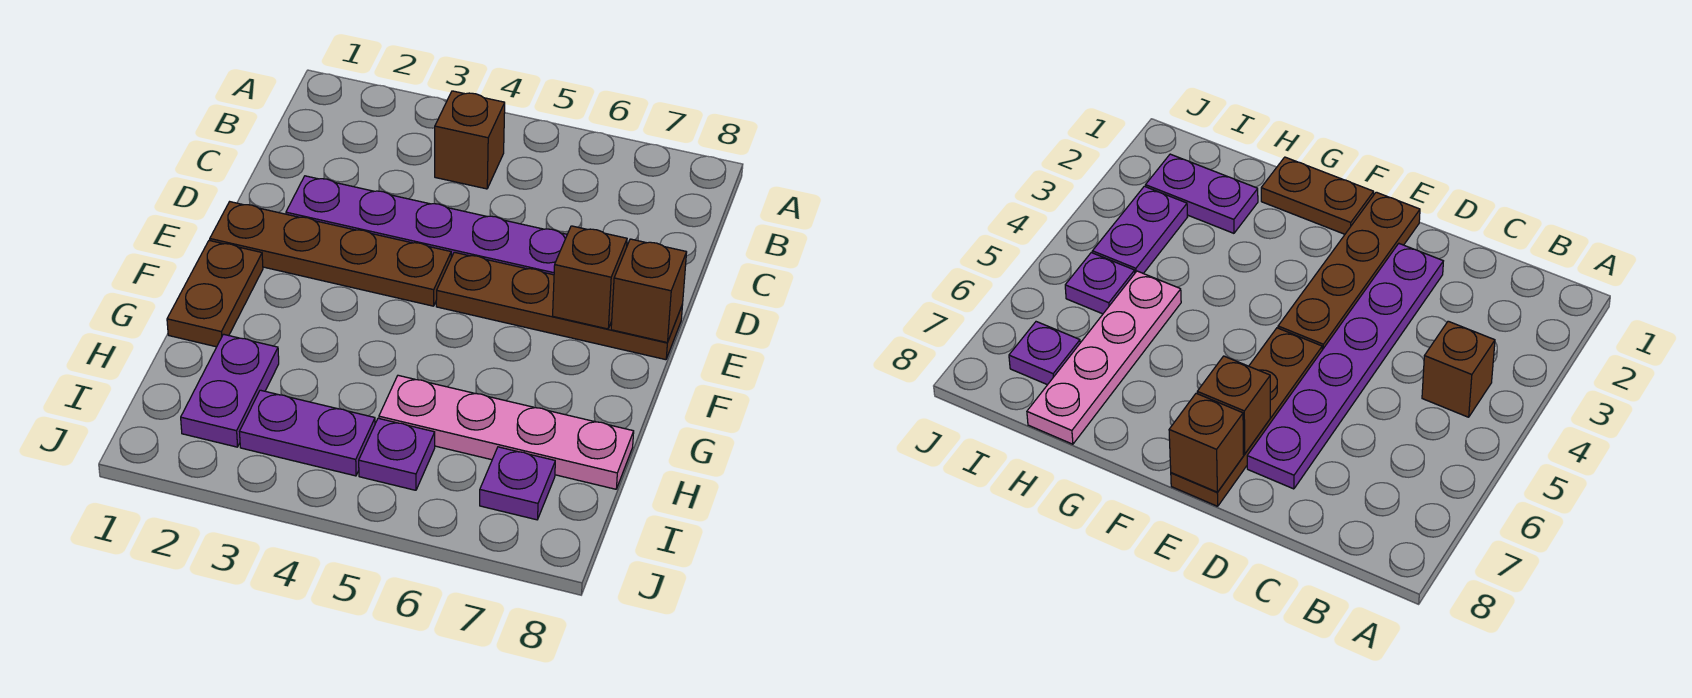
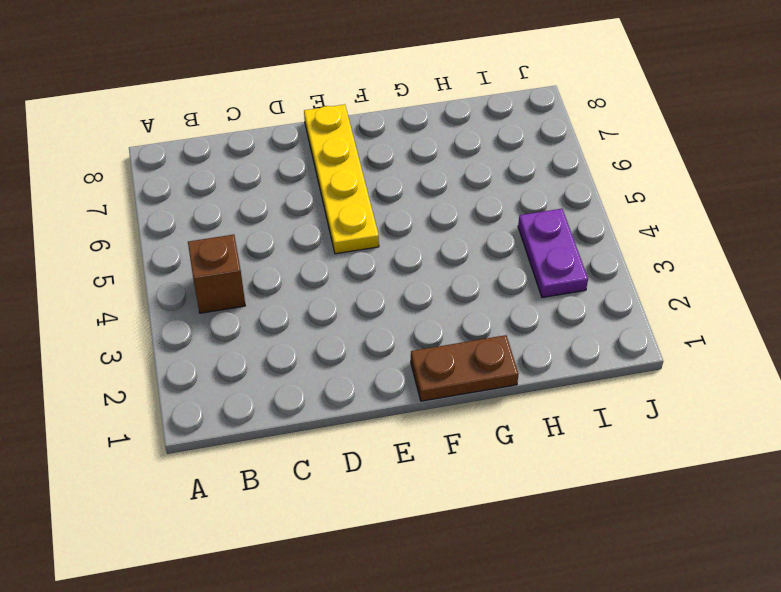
yellow plate E5:E8 level 1 -> brown plate E5:E8 level 1
none -> purple plate D2:D7 level 1
none -> brown plate E1:E4 level 1
none -> purple plate H2:I2 level 1

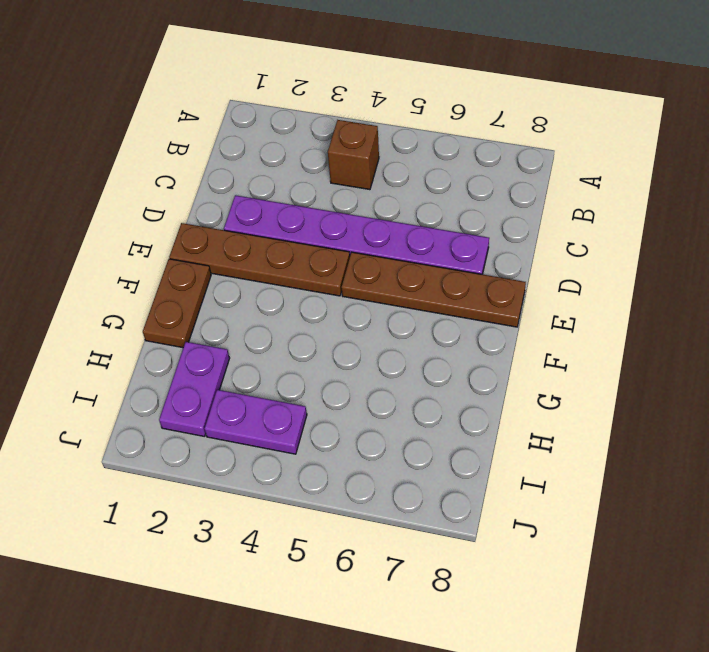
none -> pink plate H5:H8 level 1
none -> purple plate I5 level 1
none -> purple plate I7 level 1

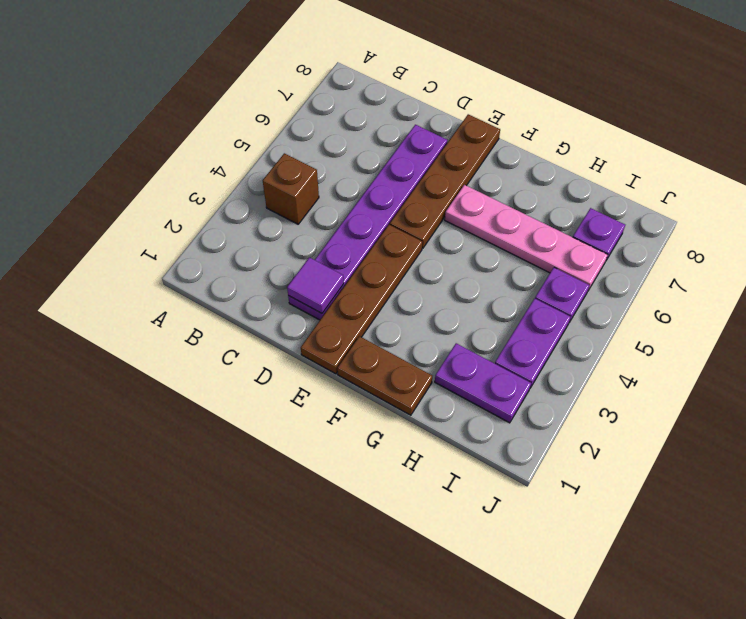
purple tile D2 level 2 -> none
pink plate F6:I6 level 1 -> pink plate H5:H8 level 1
none -> brown brick E7 level 2
none -> brown brick E8 level 2

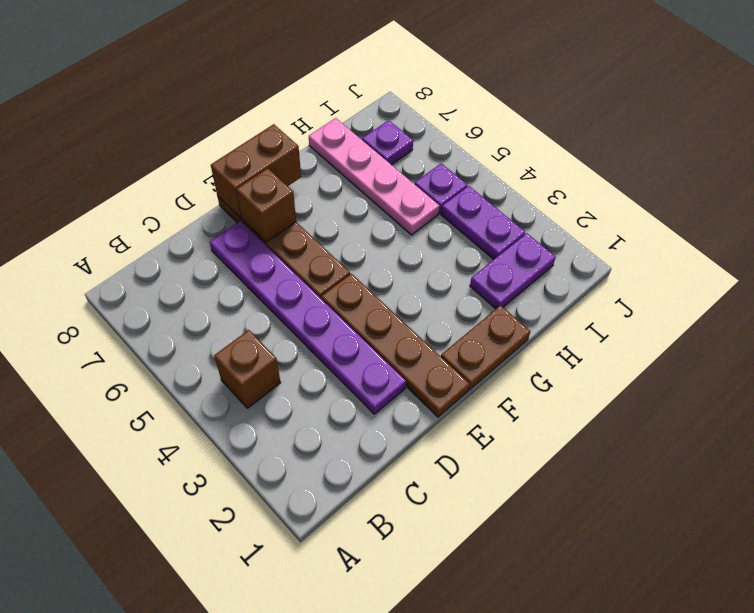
brown brick E8:F8 level 2 -> brown brick E8 level 2

